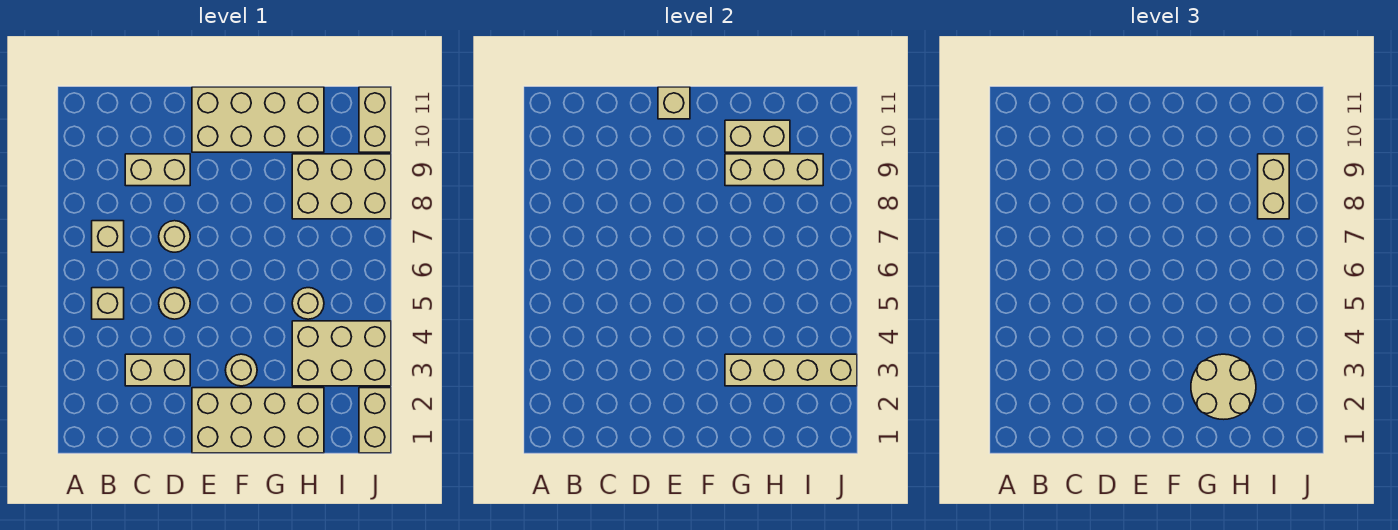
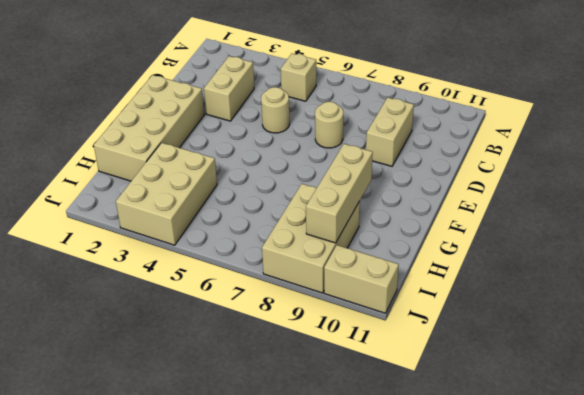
none -> tan brick B7 level 1
none -> tan brick E10:H11 level 1
none -> tan round brick F3 level 1

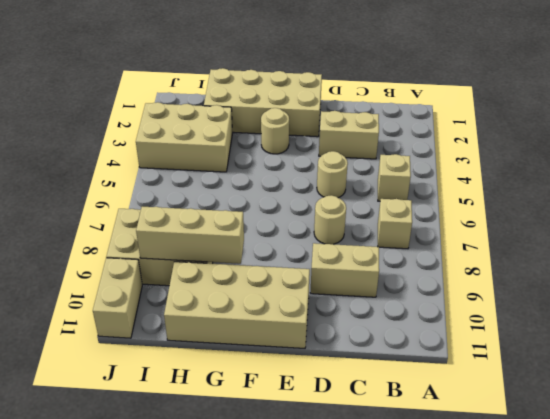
none -> tan round brick H5 level 1
none -> tan brick J1:J2 level 1
none -> tan brick E11 level 2

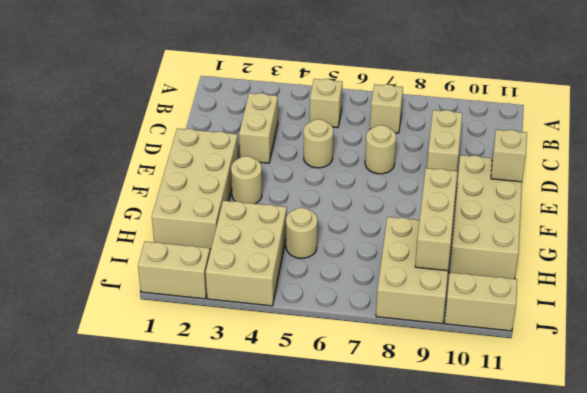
none -> tan brick G3:J3 level 2
none -> tan brick G10:H10 level 2
none -> tan round brick G2:H3 level 3

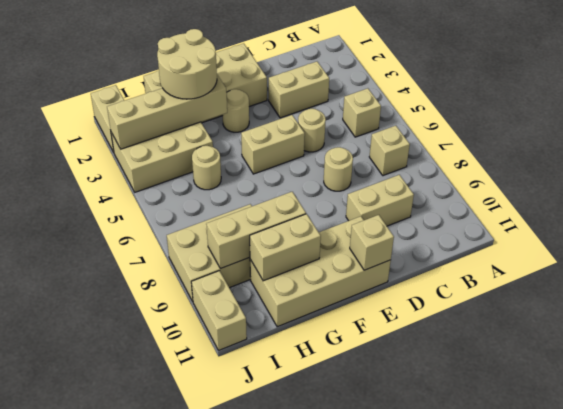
tan brick E5:F5 level 1 -> tan brick I8:I9 level 3

